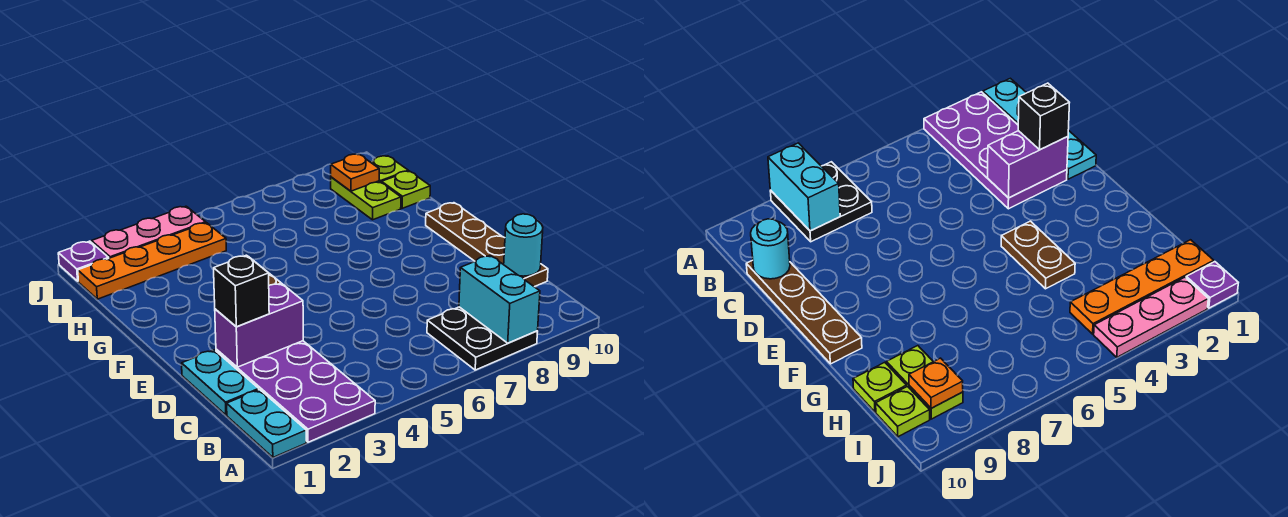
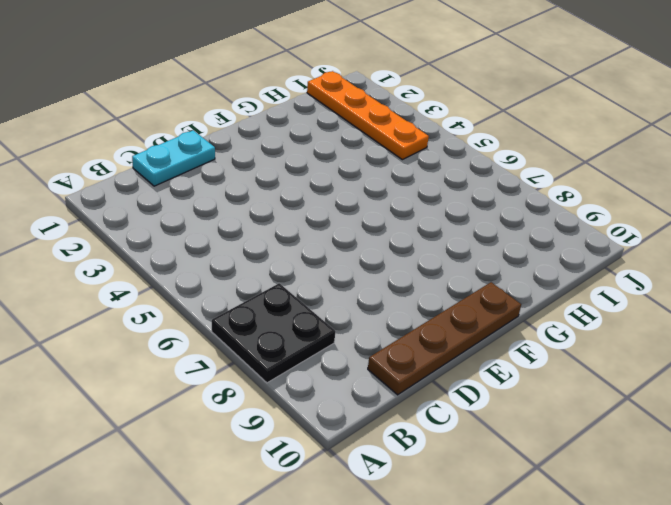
none -> cyan plate A1:B1 level 1
none -> purple plate A2:D3 level 1
none -> brown plate F4:G4 level 1

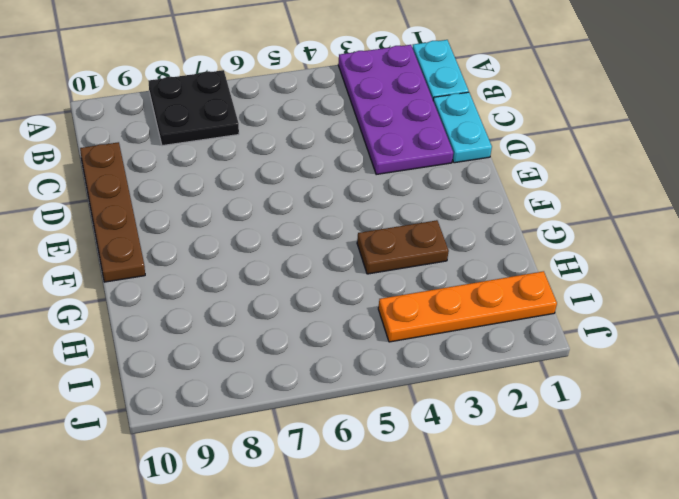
brown plate G3:G4 level 1 -> brown plate F4:G4 level 1
none -> lime plate H9:I9 level 1
none -> lime plate H10 level 1
none -> lime plate I10 level 1

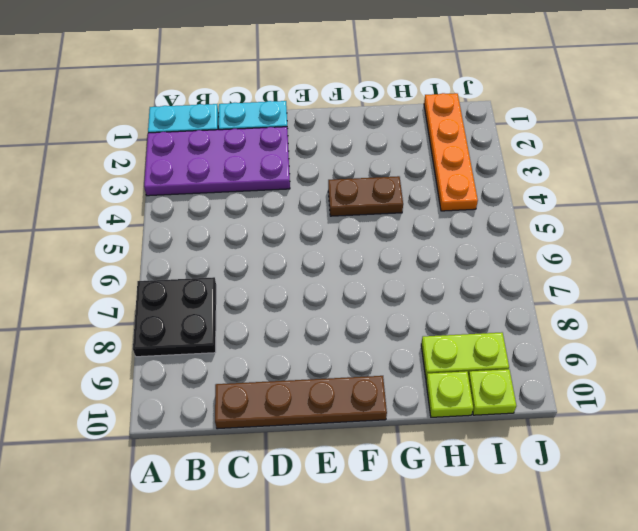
none -> purple plate J1 level 1
none -> pink plate J2:J4 level 1
none -> cyan brick A8:B8 level 2

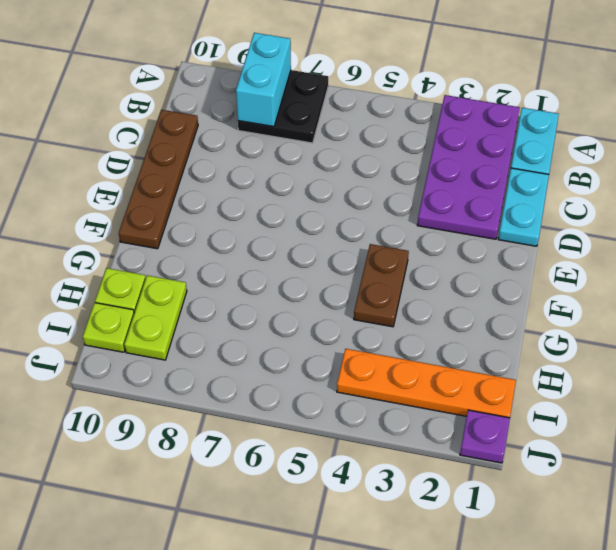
none -> pink plate J2:J4 level 1
none -> cyan round brick C10 level 2
none -> purple brick D2:D3 level 2

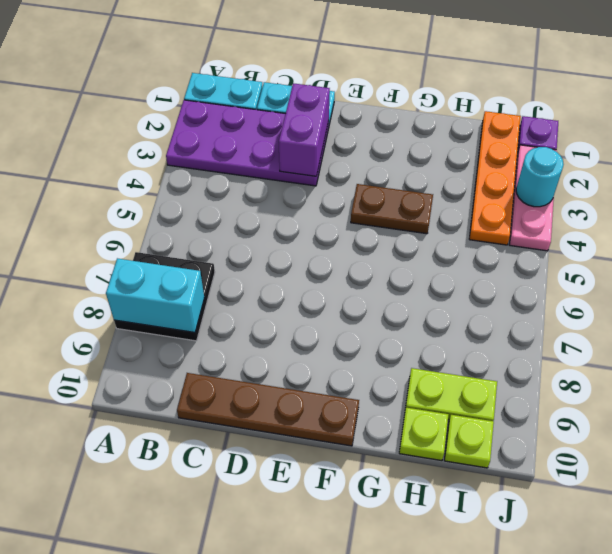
cyan round brick J3 level 2 -> cyan round brick C10 level 2
none -> orange plate I9 level 2
none -> black brick D2 level 3

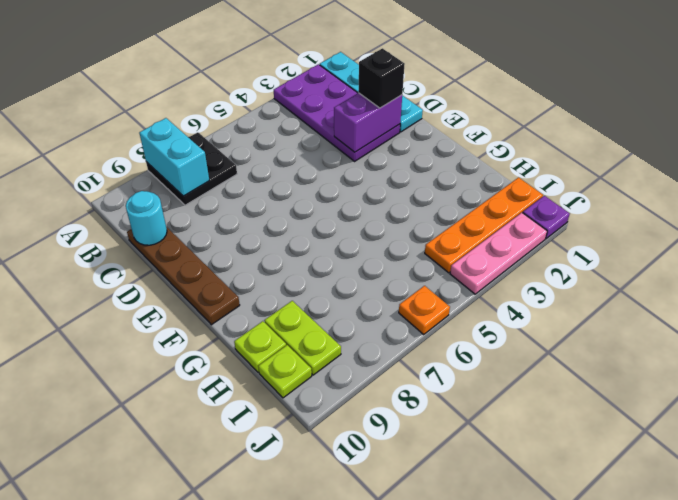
orange plate J6 level 1 -> orange plate I9 level 2
none -> brown plate F4:G4 level 1

